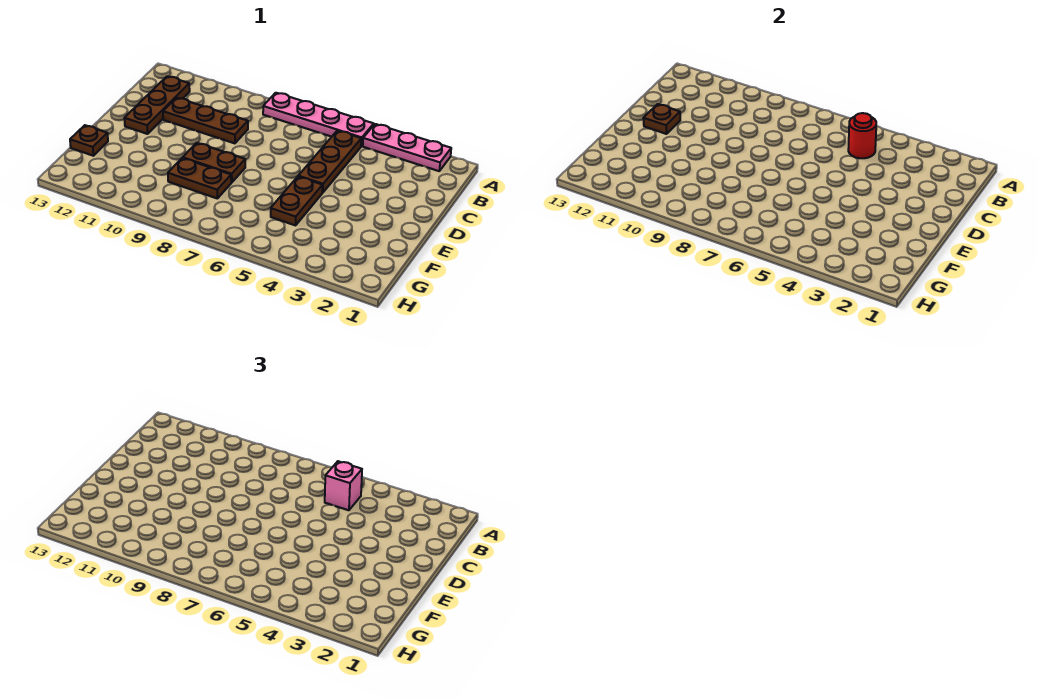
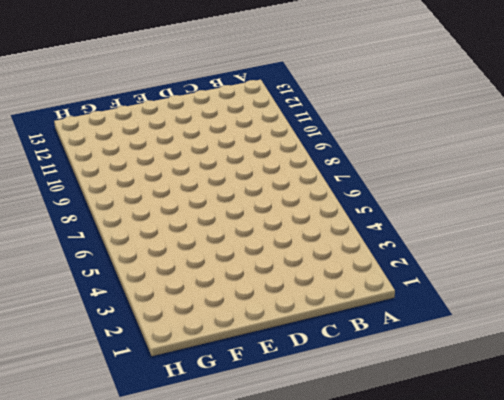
none -> pink plate A2:A4 level 1
none -> pink plate A5:A8 level 1
none -> brown plate B5:D5 level 1

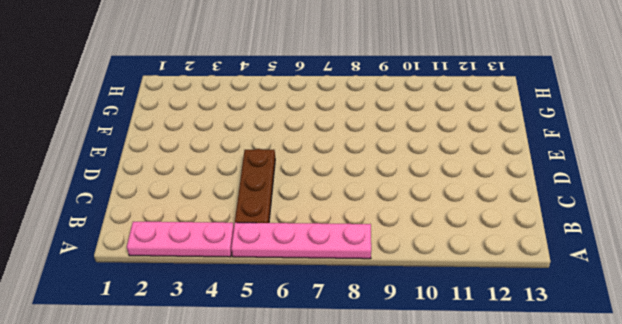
none -> brown plate B12:D12 level 1
none -> brown plate C9:C11 level 1
none -> brown plate E5:F5 level 1

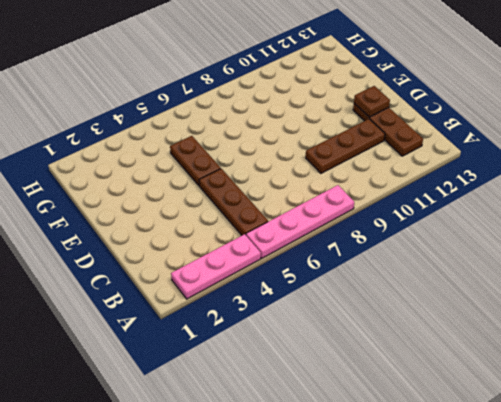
none -> brown plate E8:E9 level 1
none -> brown plate F8:F9 level 1
none -> brown plate F13 level 1

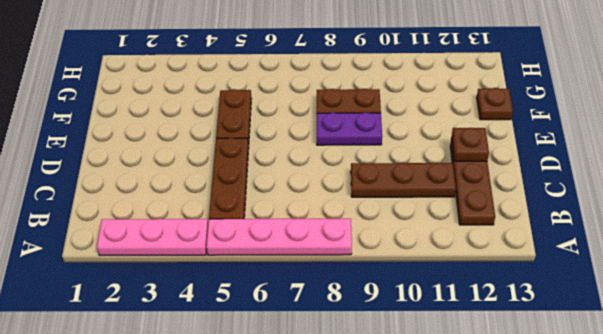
purple plate E8:E9 level 1 -> brown plate E8:E9 level 1
none -> red round brick B5 level 2
none -> pink brick B5 level 3

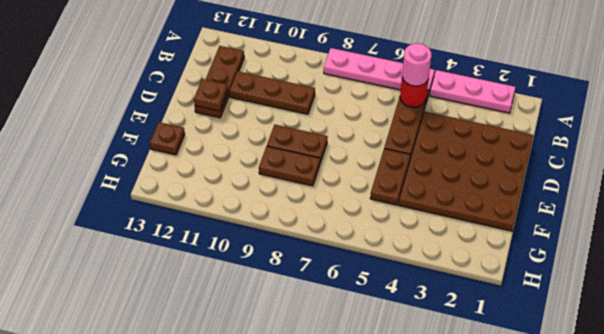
pink round brick B5 level 3 -> pink brick B5 level 3
brown plate C1:F4 level 1 -> none

